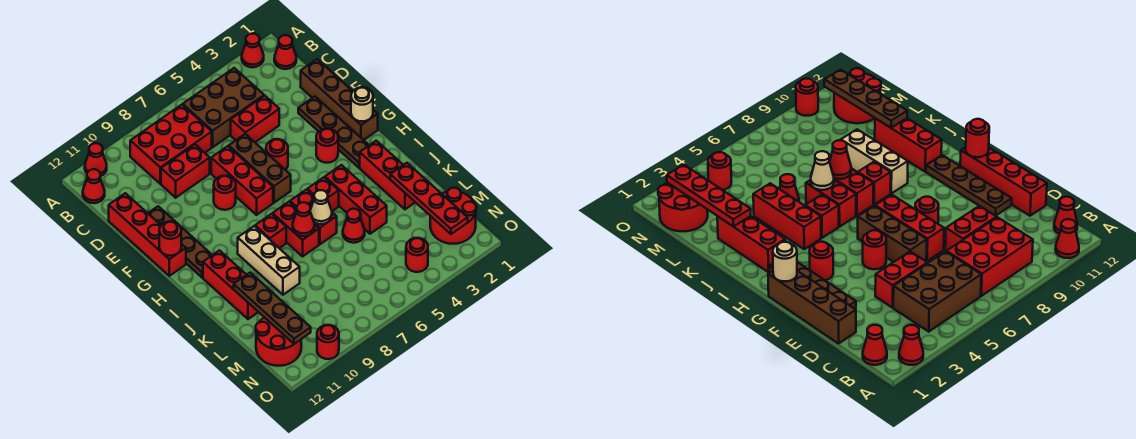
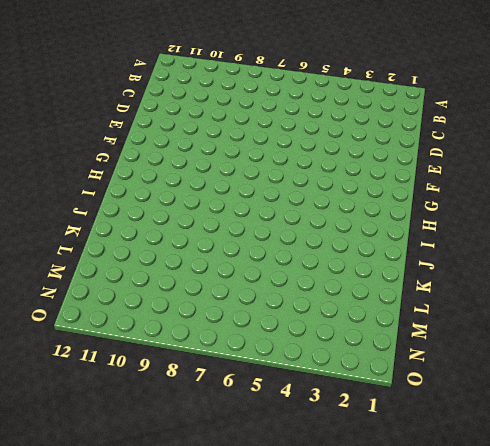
none -> red cone A2 level 1
none -> red cone A11 level 1
none -> red cone B1 level 1
none -> brown brick B4:C6 level 1

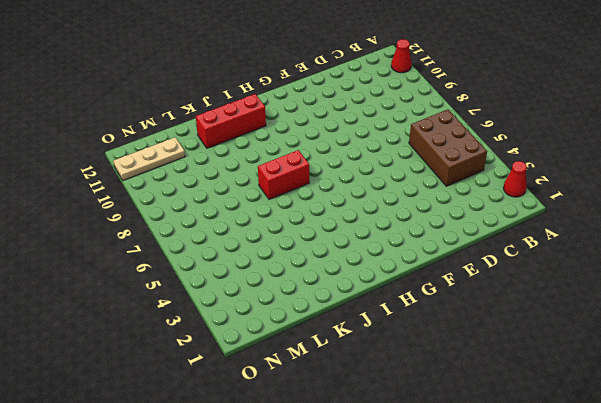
tan plate M11:O11 level 1 -> red round brick M11:N12 level 1
none -> red cone B1 level 1
none -> red brick B7:C9 level 1
none -> red cone B12 level 1
none -> brown brick D1:G1 level 1

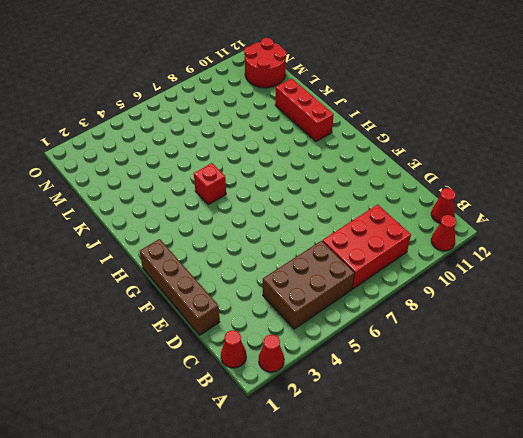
none -> red brick D4:D5 level 1
none -> red brick D8:D9 level 1
none -> red brick D12:G12 level 1
none -> brown plate E2:H2 level 1

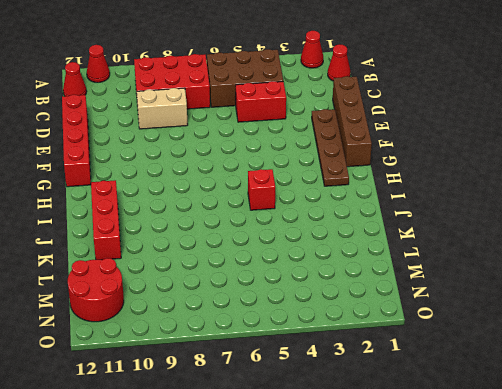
tan brick D8:D9 level 1 -> red brick D8:D9 level 1
none -> brown brick E6:G6 level 1
none -> red brick E7:G7 level 1
none -> brown plate E11:H11 level 1
none -> red round brick F5 level 1

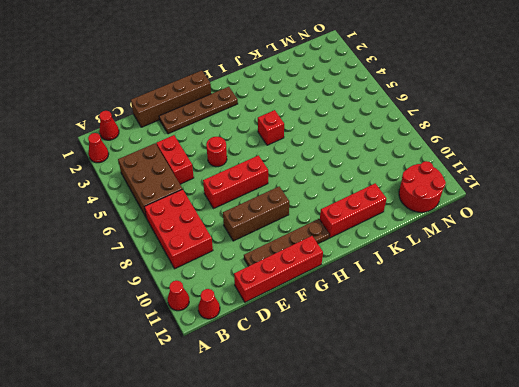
brown brick E9:G9 level 1 -> brown brick E6:G6 level 1
none -> red brick D8:D9 level 1
none -> red round brick F8 level 1
none -> red round brick G3 level 1
none -> red brick I2:K2 level 1

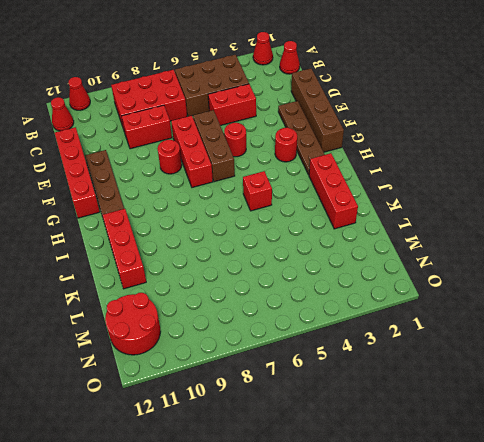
none -> red brick I4:K4 level 1
none -> red brick I6:J6 level 1
none -> red brick I7:J7 level 1
none -> red brick I8 level 1

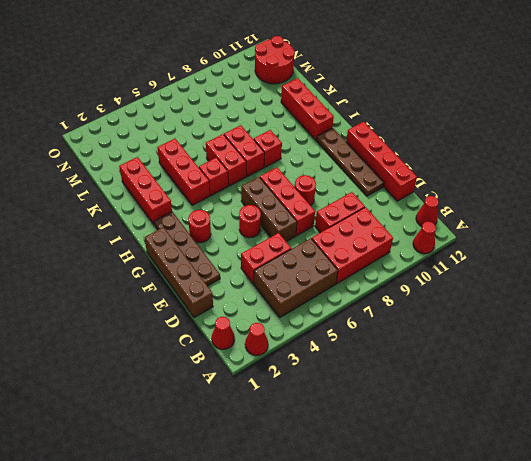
none -> tan brick I9:K9 level 1
none -> red cone K5 level 1
none -> red round brick M1:N2 level 1
none -> red round brick N4 level 1

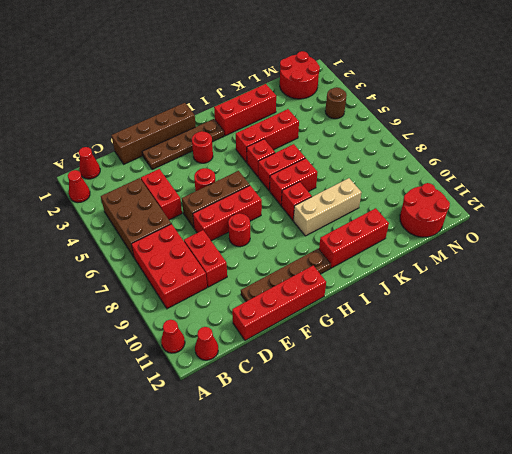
brown round brick N4 level 1 -> red round brick N4 level 1
none -> red cone K5 level 1
none -> red round brick O10 level 1
none -> tan round brick G1 level 2
none -> red round brick G12 level 2

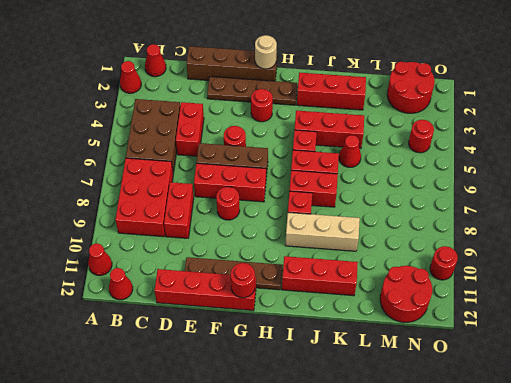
none -> tan cone J6 level 2
none -> red cone J7 level 2
none -> red plate K2:N2 level 2
none -> brown plate K11:N11 level 2

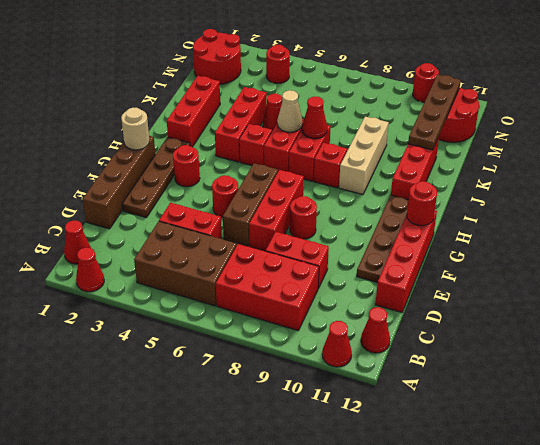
none -> red plate K2:N2 level 2

